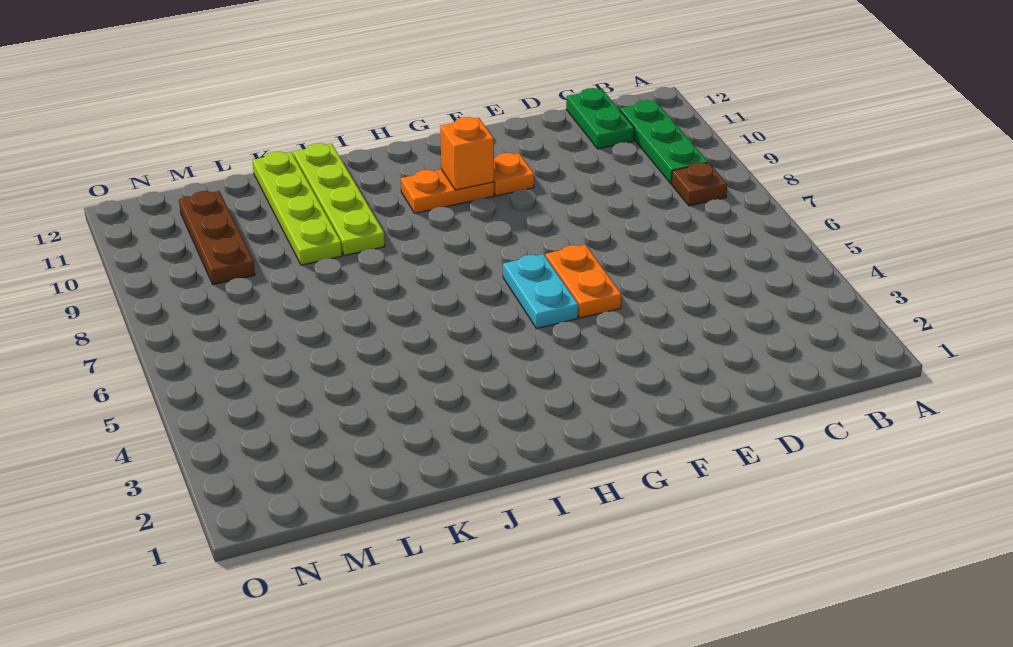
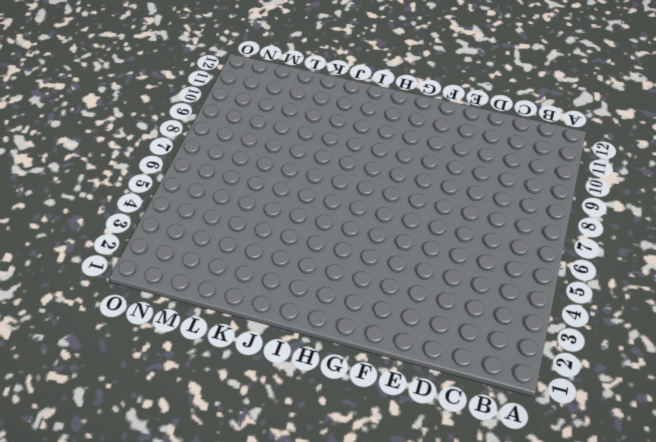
none -> brown plate B8 level 1
none -> green plate B9:B11 level 1

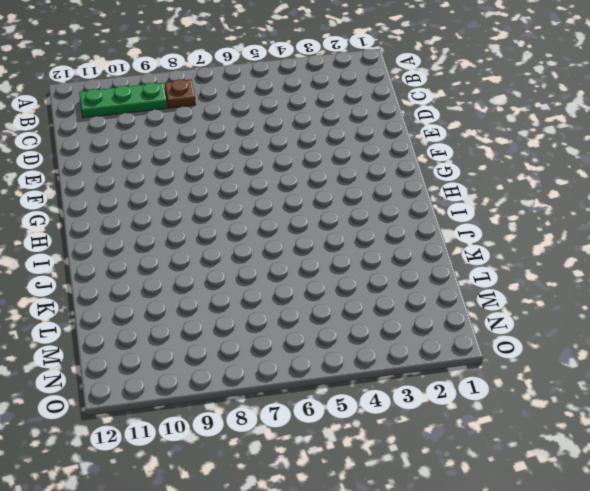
none -> green plate C11:C12 level 1
none -> orange plate F5:F6 level 1

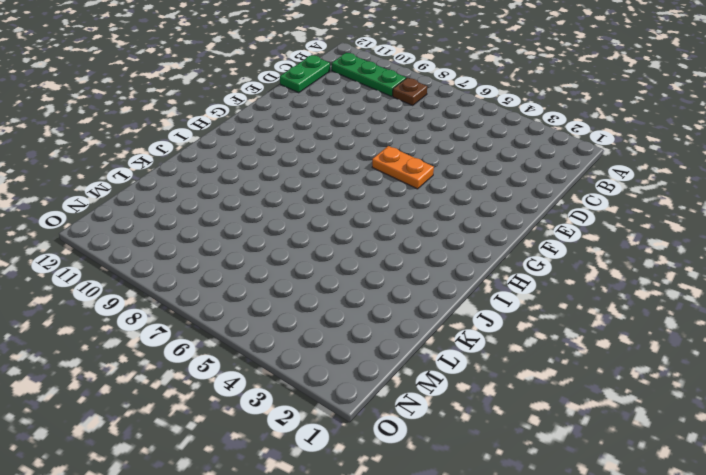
green plate C12:D12 level 1 -> green plate C11:C12 level 1
none -> orange plate F10 level 1
none -> cyan plate G5:G6 level 1

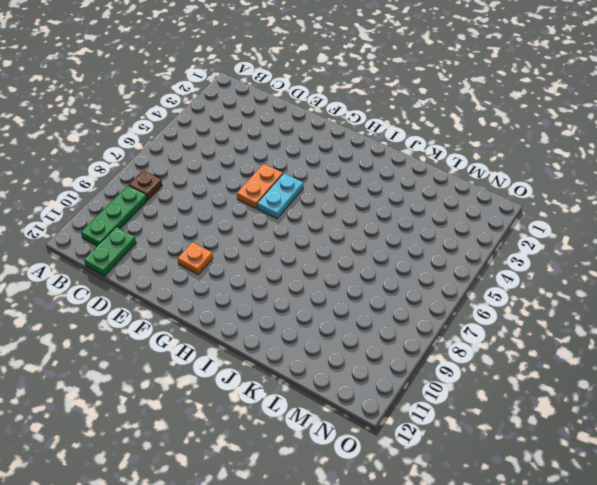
none -> orange plate G10:H10 level 1
none -> lime plate J9:J12 level 1

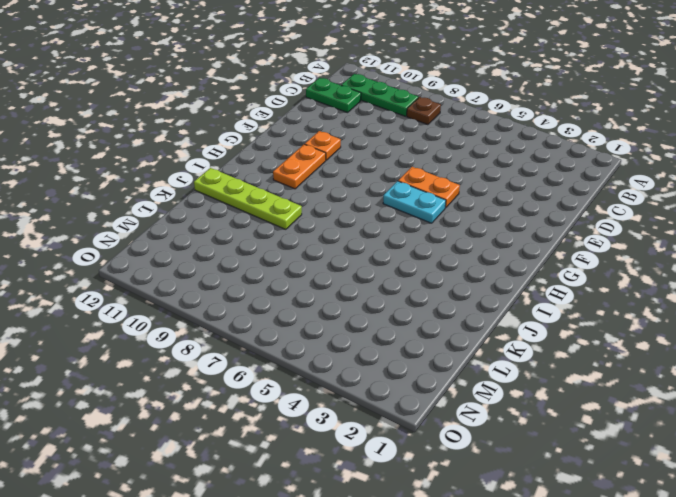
none -> lime plate K9:K12 level 1
none -> brown plate M9:M11 level 1

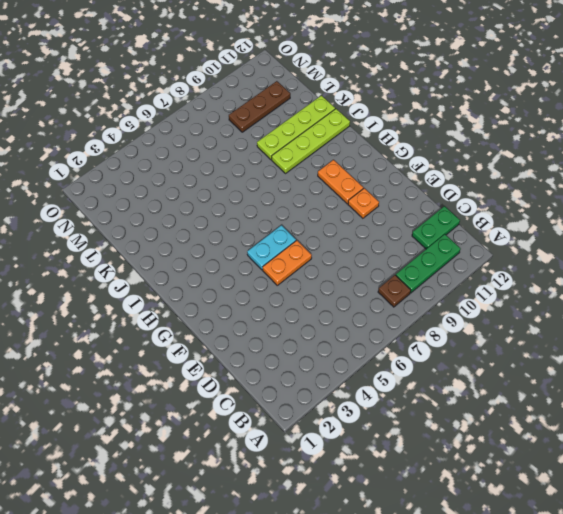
none -> orange brick G10 level 2

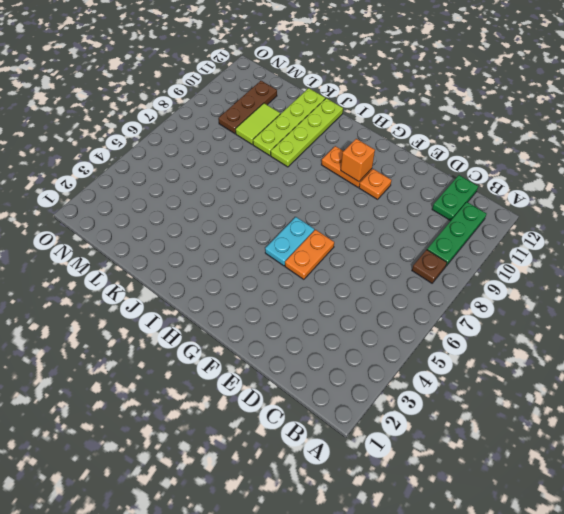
lime tile L9:L10 level 1 -> none

